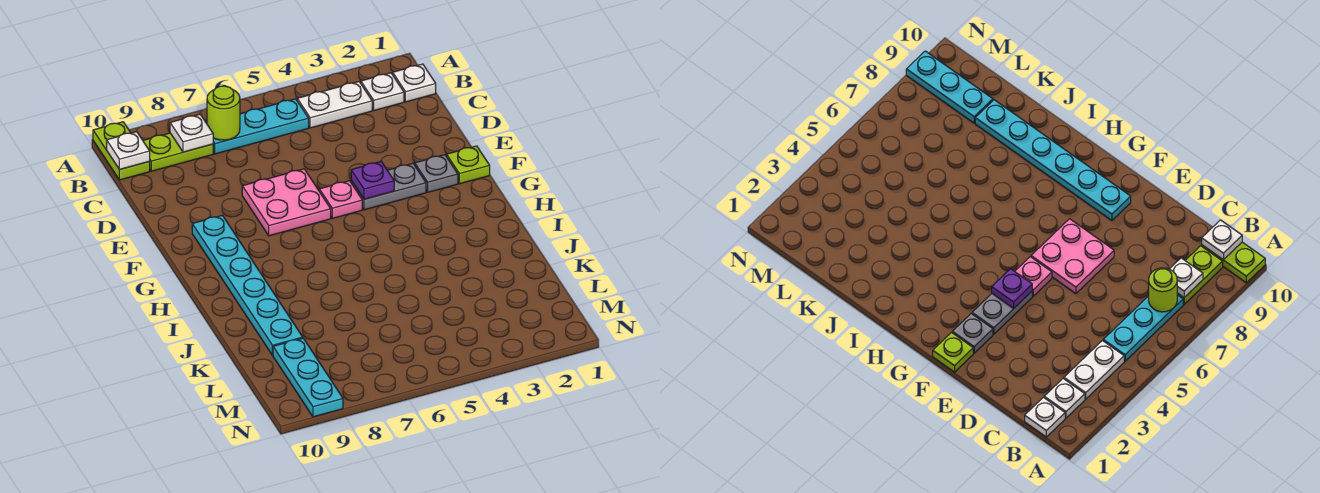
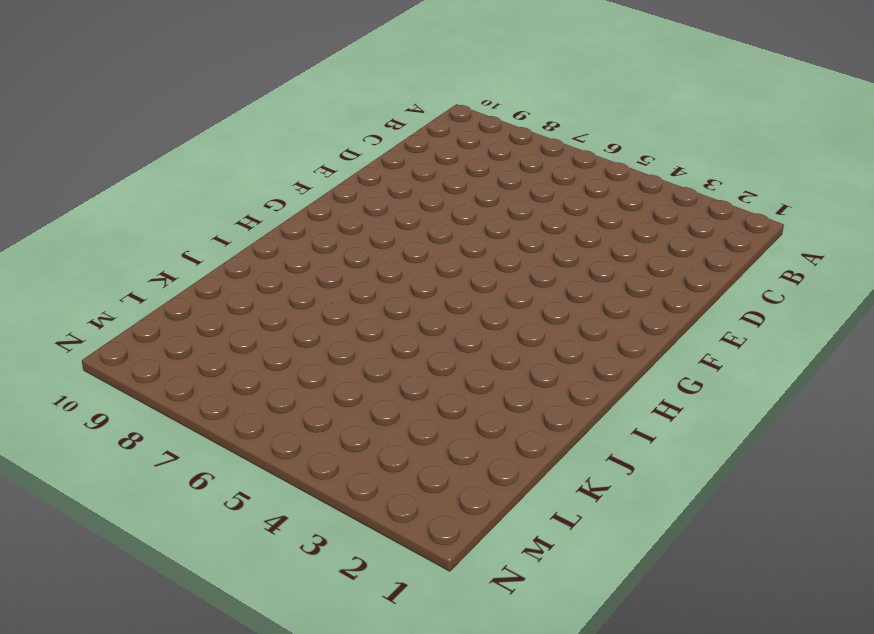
none -> lime plate A10:B10 level 1
none -> white plate B1 level 1
none -> white plate B2 level 1

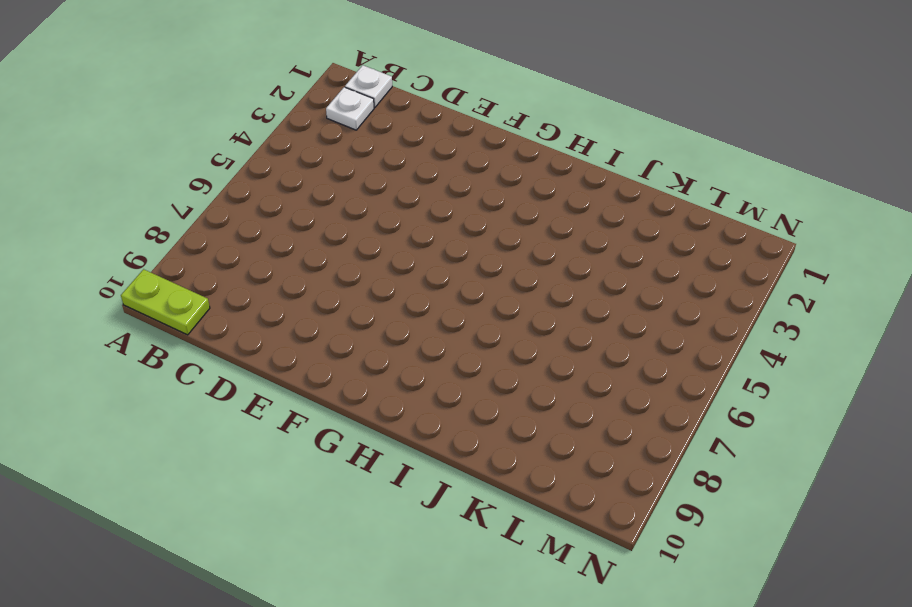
none -> white plate B3:B4 level 1
none -> cyan plate B5:B7 level 1
none -> lime plate B8:B9 level 1

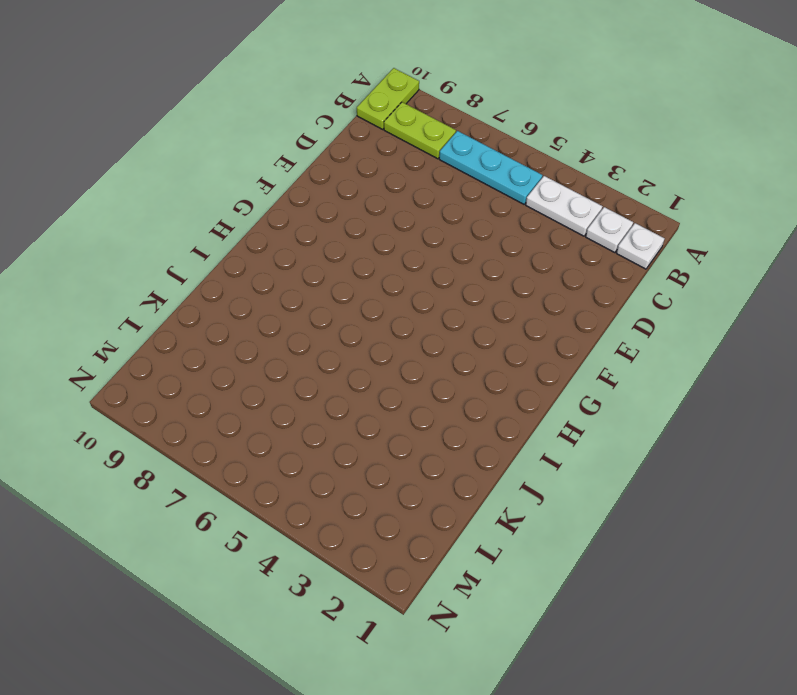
none -> pink plate E6:F7 level 1
none -> lime plate F1 level 1
none -> grey plate F2 level 1

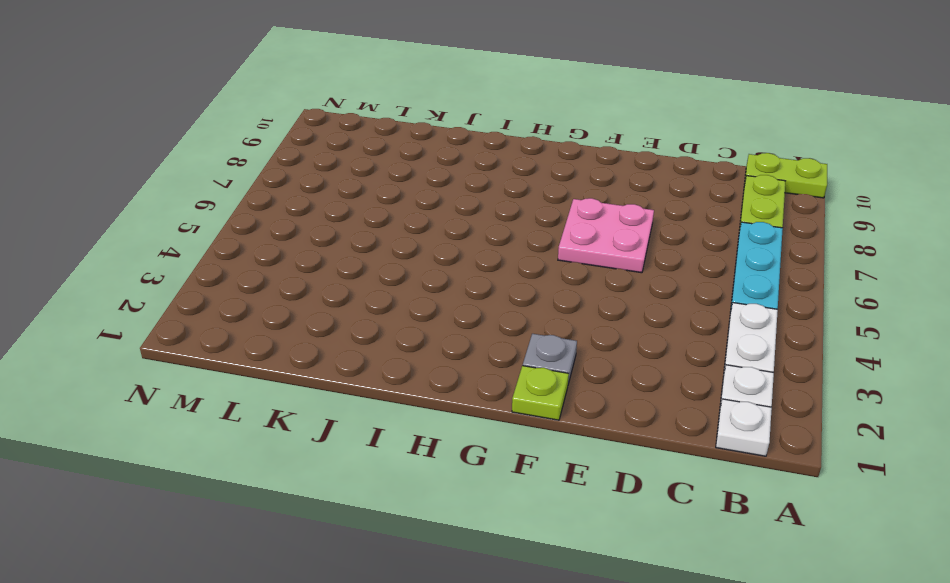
none -> grey plate F3:F4 level 1
none -> pink plate F5 level 1
none -> cyan plate F9:K9 level 1

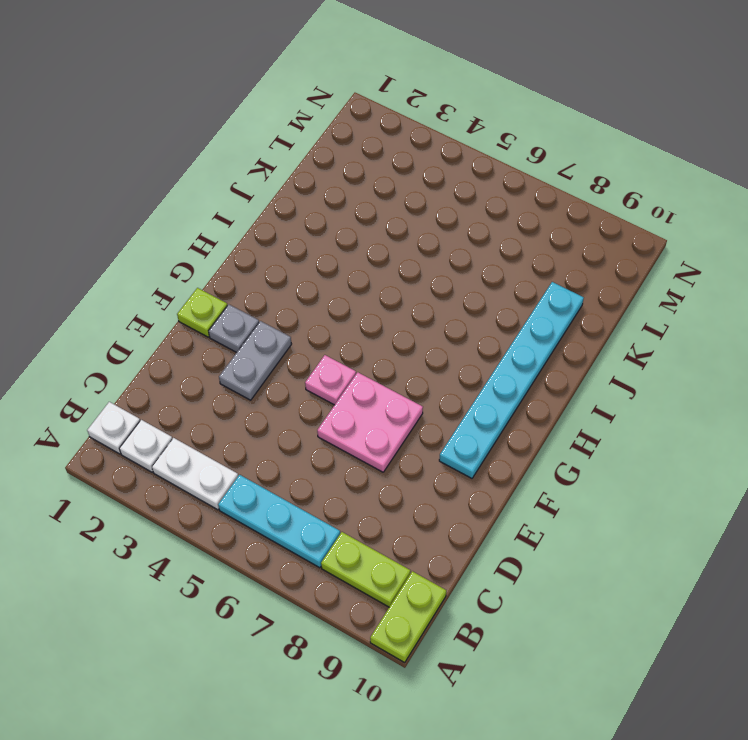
grey plate E3:F3 level 1 -> grey plate F3:F4 level 1
none -> cyan plate L9:N9 level 1
none -> lime round brick B7 level 2
none -> white plate B8 level 2

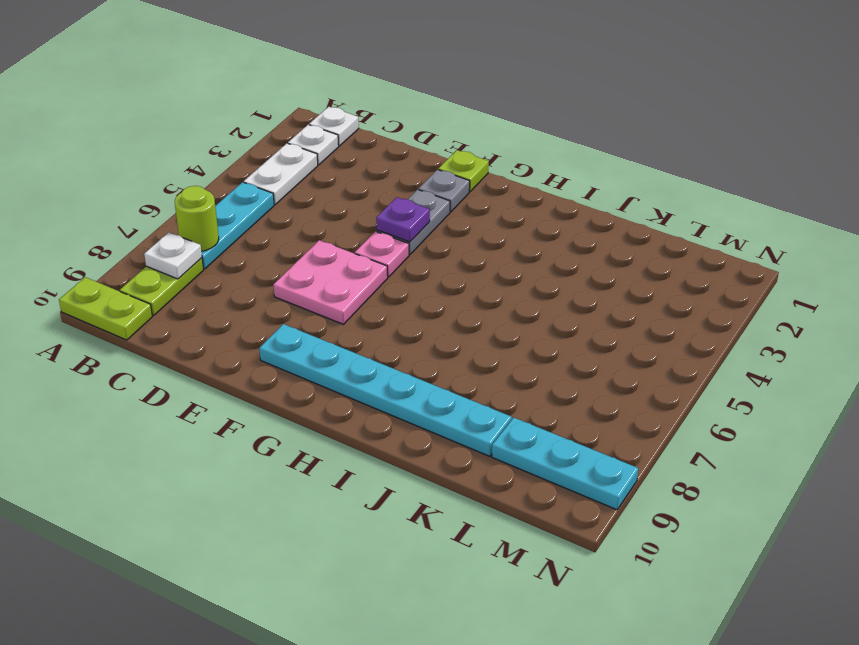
none -> white plate B10 level 2

